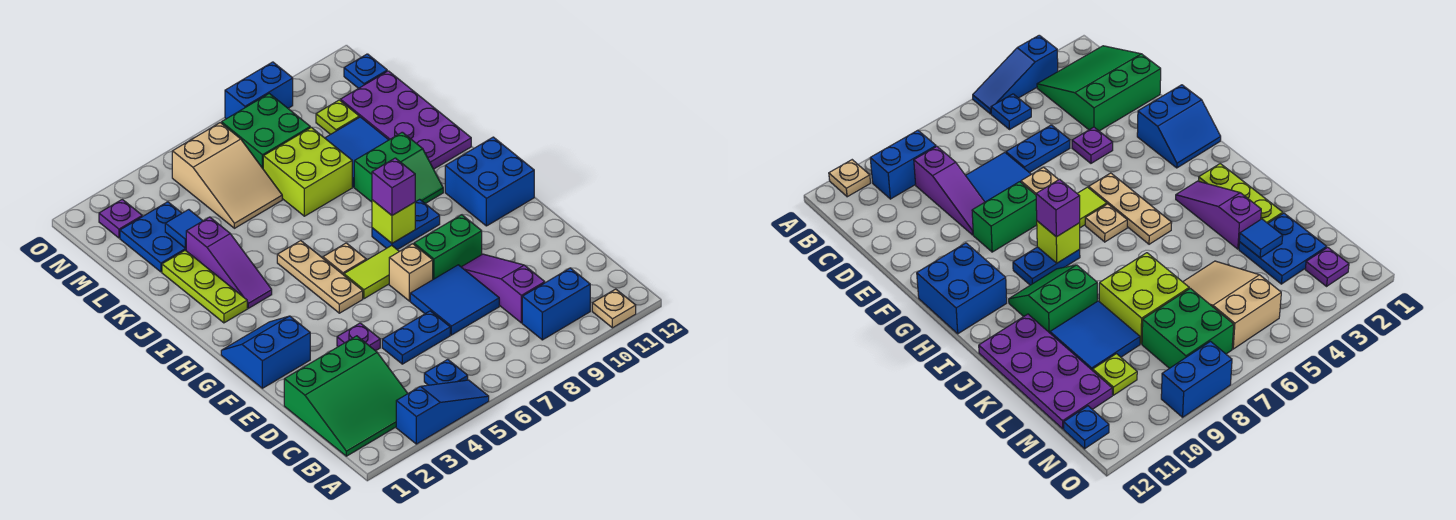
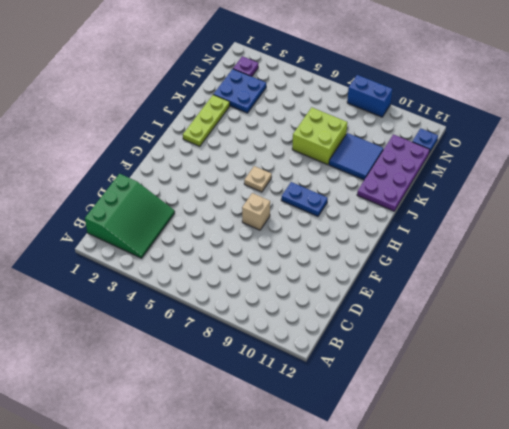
green slope B1:D3 level 1 top 1 -> green slope B1:D3 level 1 top D
none -> blue slope A3:A5 level 1 top 3
none -> tan plate A11 level 1
none -> blue plate B5 level 1
none -> blue brick B9:B10 level 1

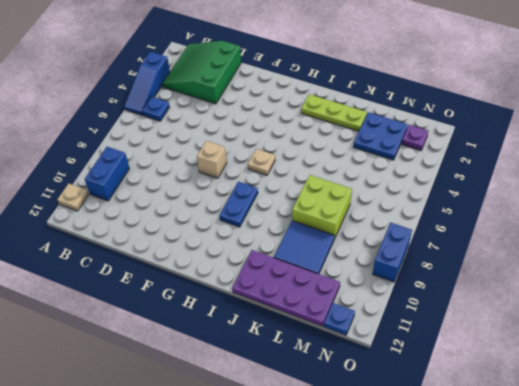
none -> purple slope C9:E9 level 1 top C
none -> blue plate D5:D6 level 1
none -> blue tile D7:E8 level 1
none -> purple plate E4 level 1

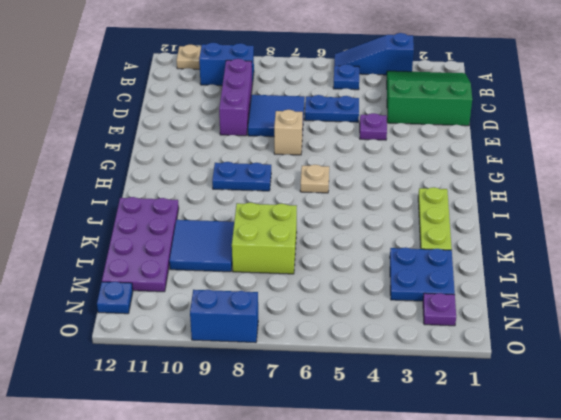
purple brick C9:E9 level 1 -> purple slope C9:E9 level 1 top C
none -> blue slope F1:G2 level 1 top F
none -> green brick F8:F9 level 1
none -> tan plate G5:I5 level 1
none -> lime tile G6:G7 level 1

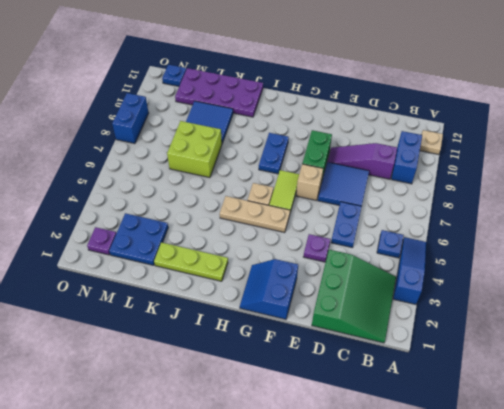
none -> blue brick G11:H12 level 1
none -> purple slope I3:K3 level 1 top K
none -> green slope I9:J10 level 1 top J
none -> tan slope L5:N6 level 1 top N

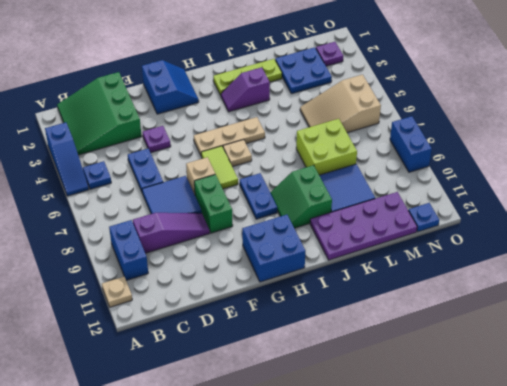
purple slope I3:J3 level 1 top J -> purple slope I3:K3 level 1 top K
none -> green brick M7:N8 level 1
none -> lime plate M10 level 1
none -> lime brick H8 level 2
none -> blue tile L3 level 2

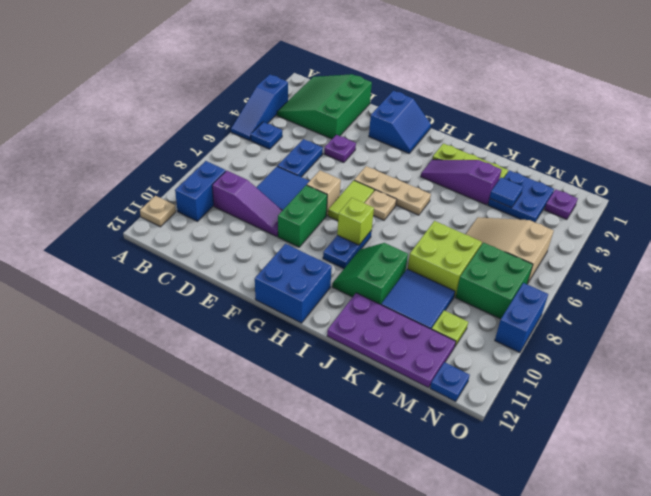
none -> purple brick H8 level 3

